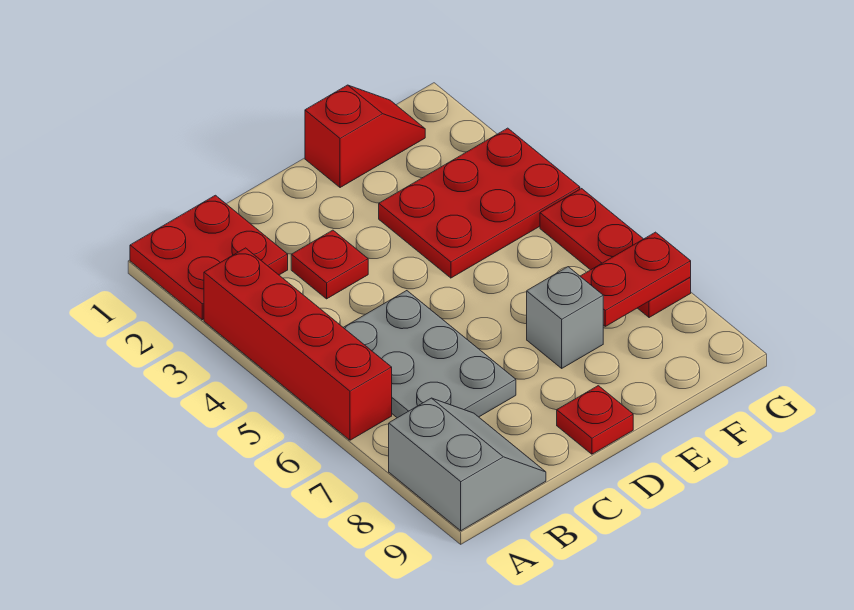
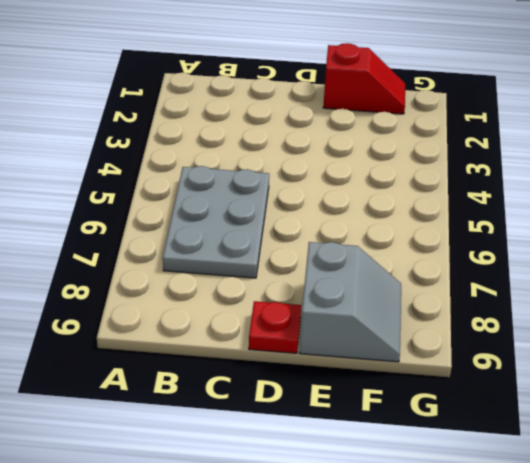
grey slope E8:F9 level 1 top E -> grey slope A8:B9 level 1 top A
none -> red plate A1:B2 level 1
none -> red brick A3:A6 level 1

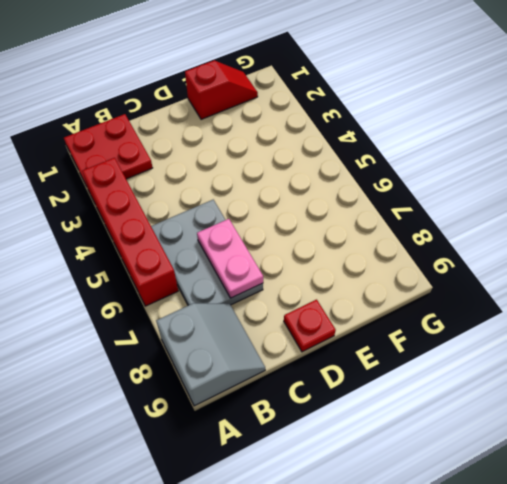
pink plate C6:C7 level 2 -> none
none -> red plate C3 level 1
none -> red plate E3:G4 level 1

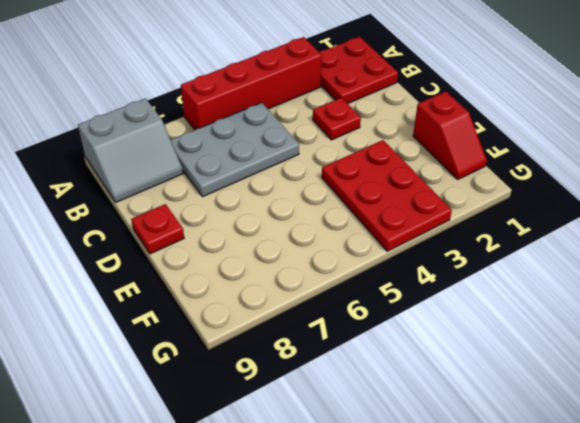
none -> grey brick E7 level 1
none -> red plate G5:G7 level 1

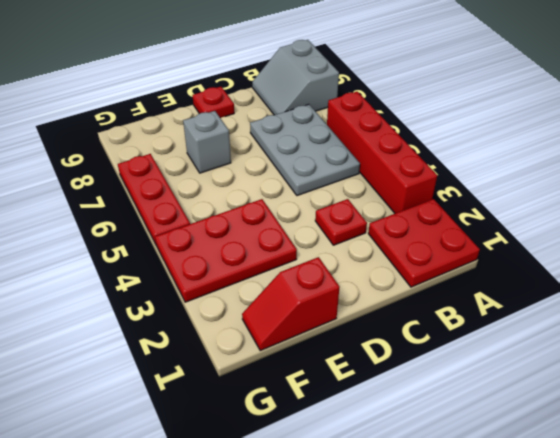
none -> red plate F7:G7 level 2

